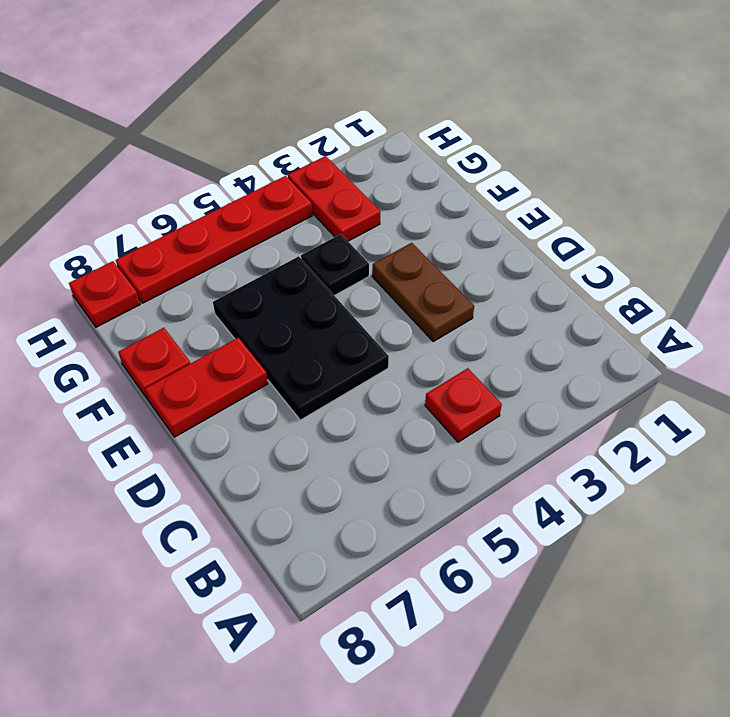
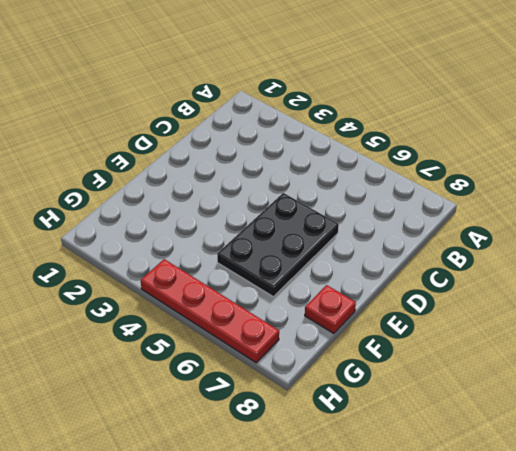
none -> red plate B4 level 1
none -> brown plate D3:E3 level 1

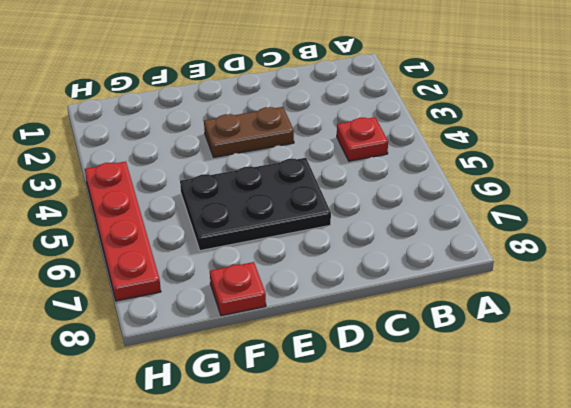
none -> red plate E7:E8 level 1
none -> black plate F4 level 1

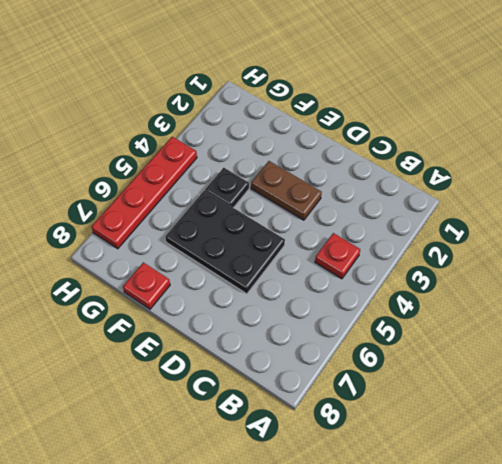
none -> red plate E7:E8 level 1
none -> red plate G3:H3 level 1

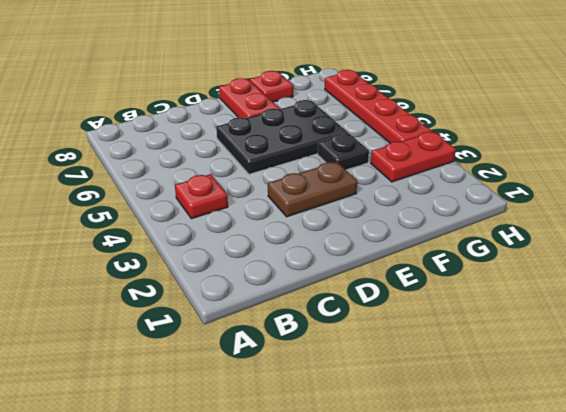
none -> red plate H8 level 1

